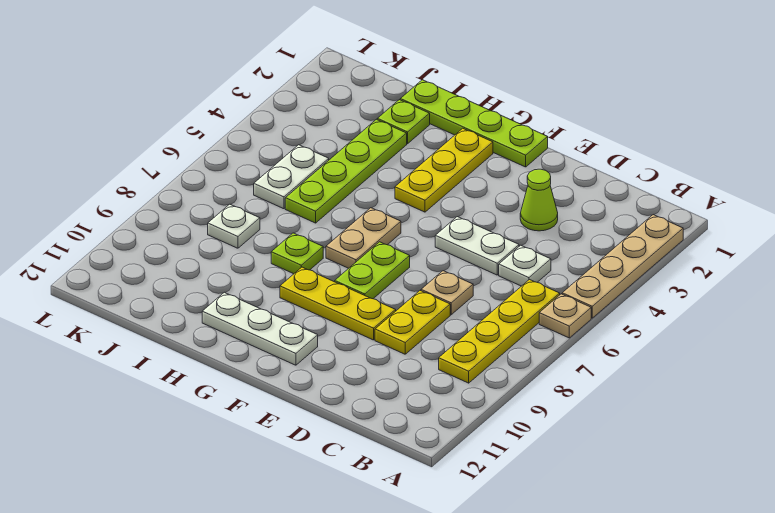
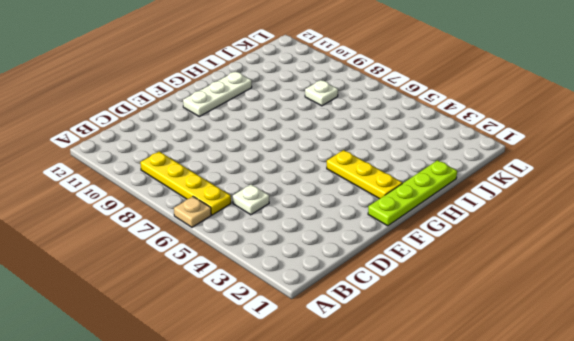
none -> tan plate A2:A5 level 1
none -> lime cone D3 level 1
none -> white plate D5:E5 level 1

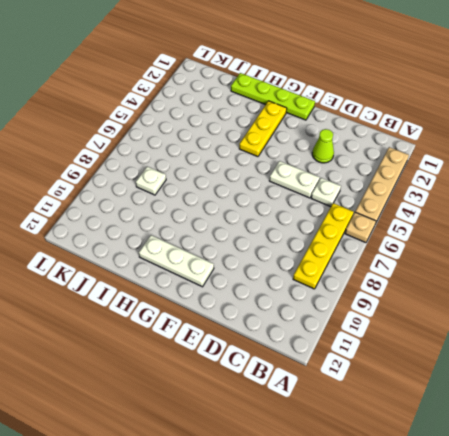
none -> tan plate D7 level 1
none -> yellow plate D8:D9 level 1
none -> yellow plate E9:G9 level 1

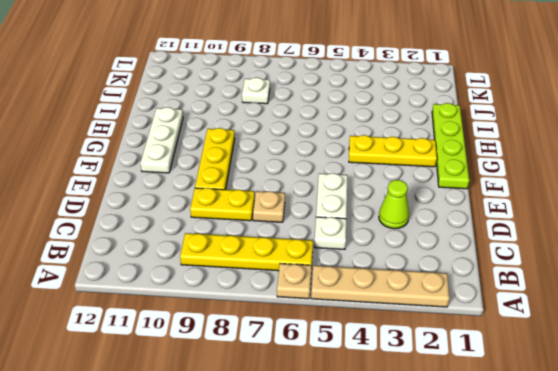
none -> lime plate F7:F8 level 1
none -> tan plate G6:G7 level 1
none -> lime plate H8 level 1

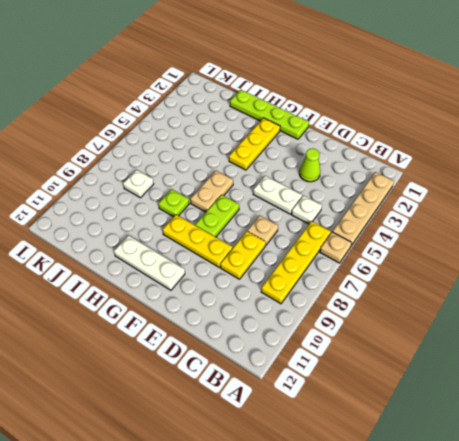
none -> lime plate I2 level 1
none -> lime plate I3:I6 level 1
none -> white plate J5:J6 level 1

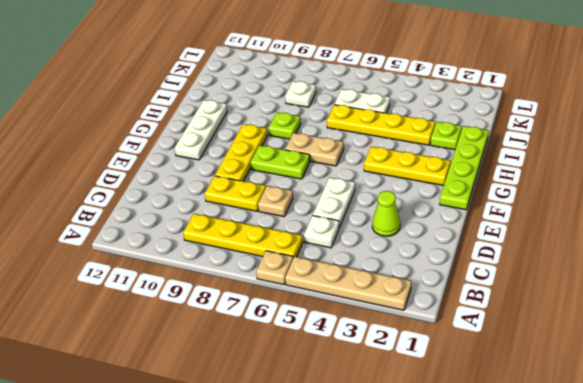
yellow plate I3:I6 level 1 -> lime plate I3:I6 level 1

